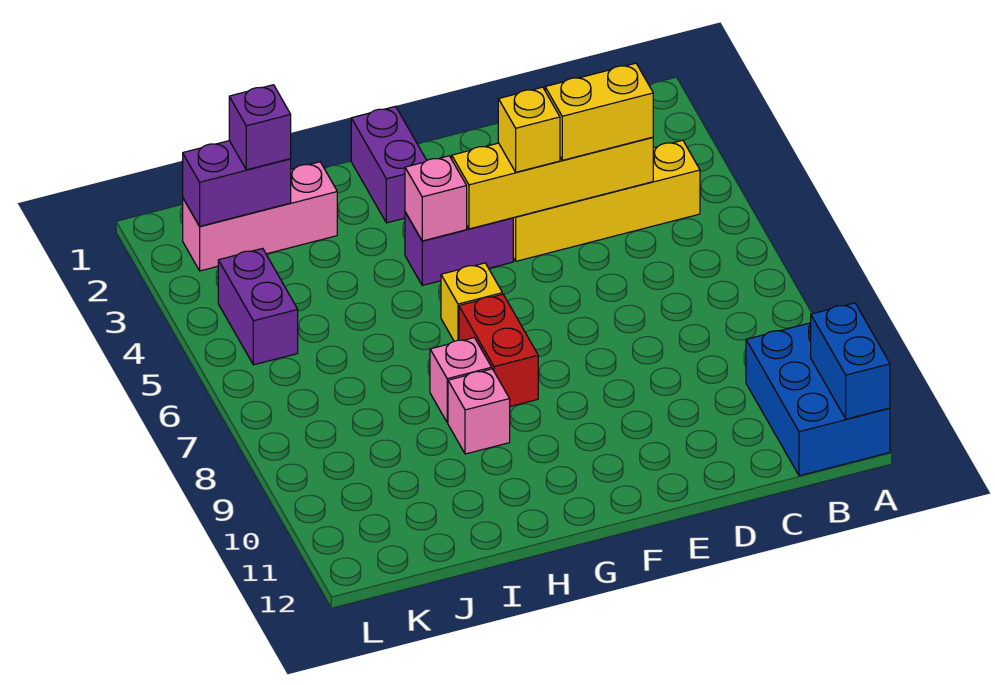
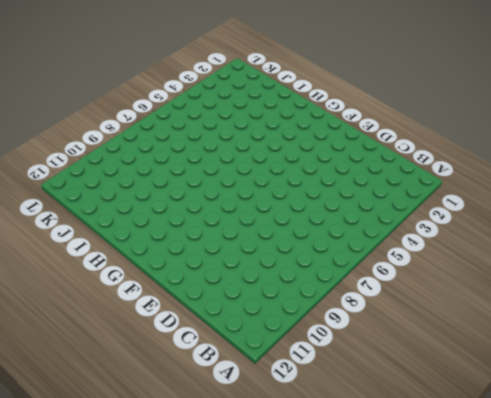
none -> blue brick A10:B12 level 1
none -> yellow brick B4:E4 level 1
none -> purple brick F4:G4 level 1

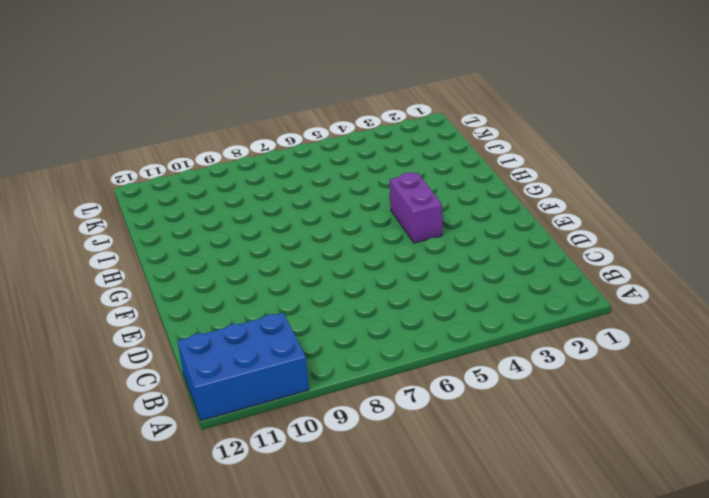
none -> yellow brick B4:E4 level 1
none -> purple brick G1:G2 level 1
none -> yellow brick G6 level 1

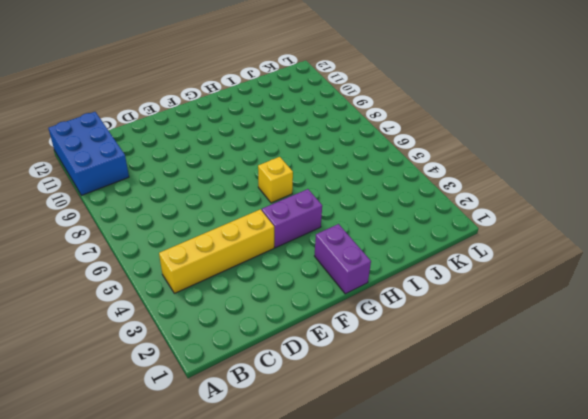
none -> red brick G7:G8 level 1
none -> pink brick H8 level 1
none -> pink brick H9 level 1

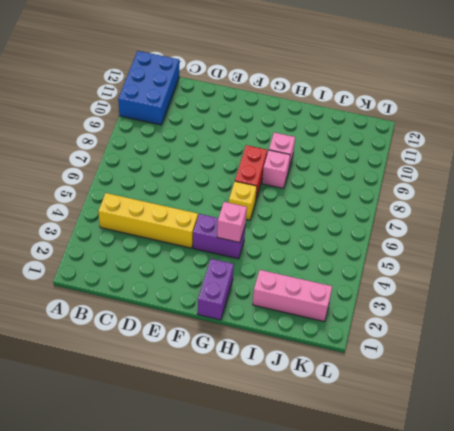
none -> purple brick K4:K5 level 1
none -> blue brick A11:A12 level 2
none -> yellow brick C4:F4 level 2

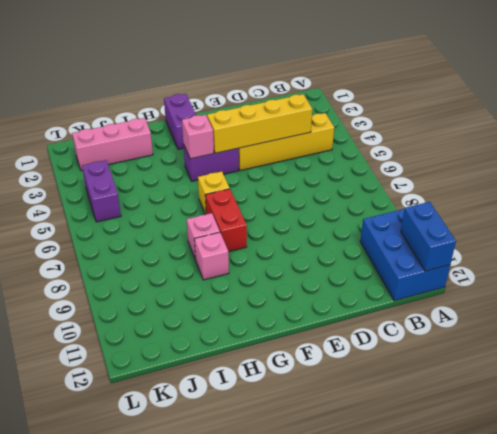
none -> purple brick J2:K2 level 2
none -> yellow brick C4:D4 level 3
none -> yellow brick E4 level 3

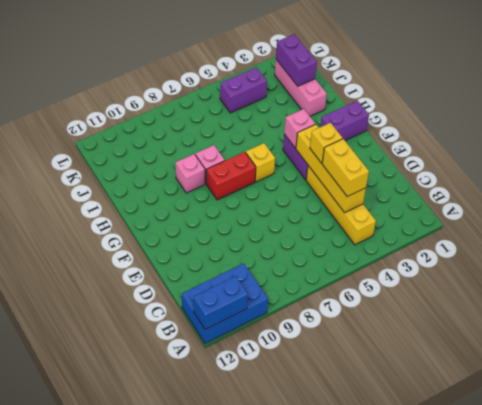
none -> purple brick J2 level 3

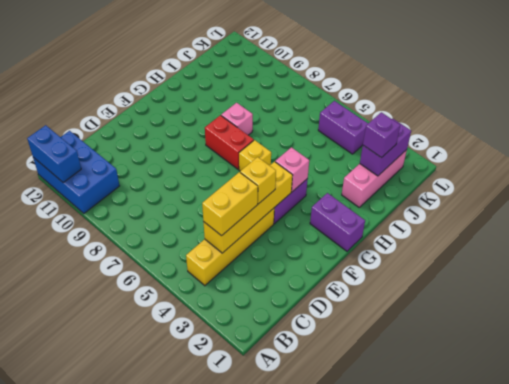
none -> pink brick H9 level 1

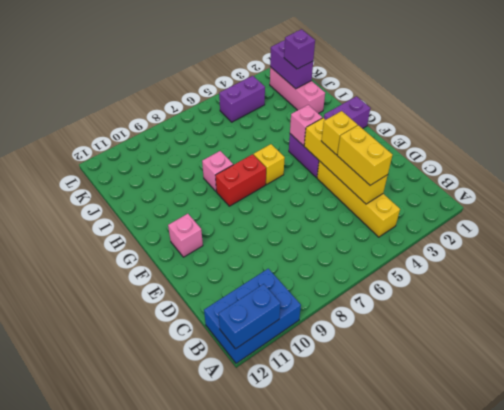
pink brick F11 level 1 -> pink brick H9 level 1

